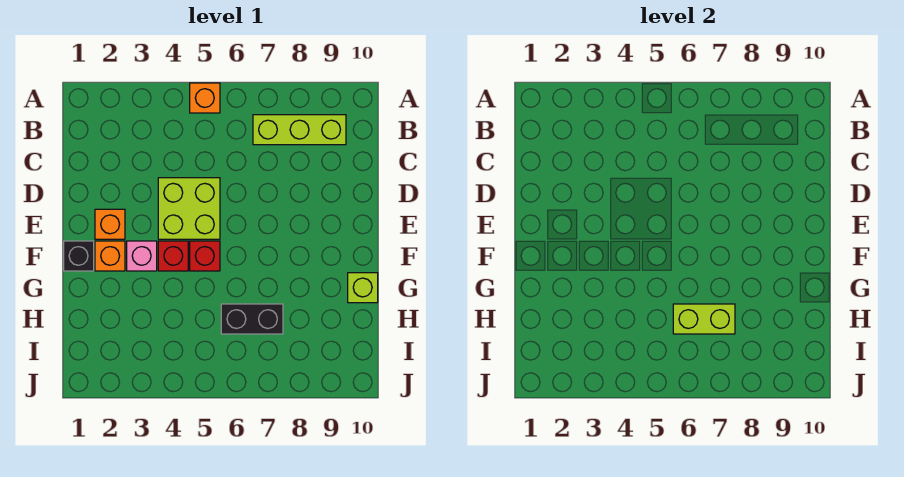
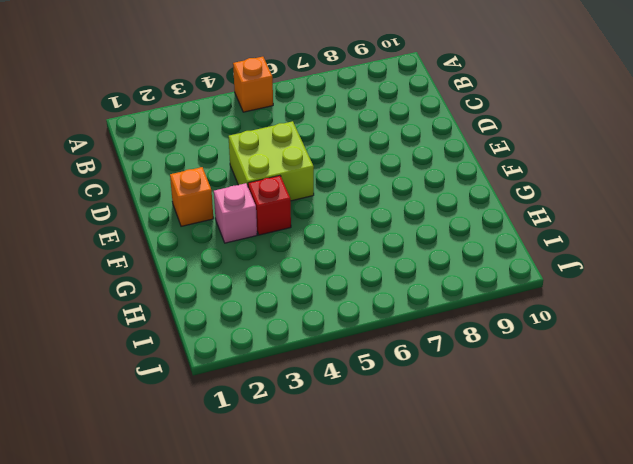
none -> lime brick B7:B9 level 1
none -> black brick F1 level 1
none -> orange brick F2 level 1

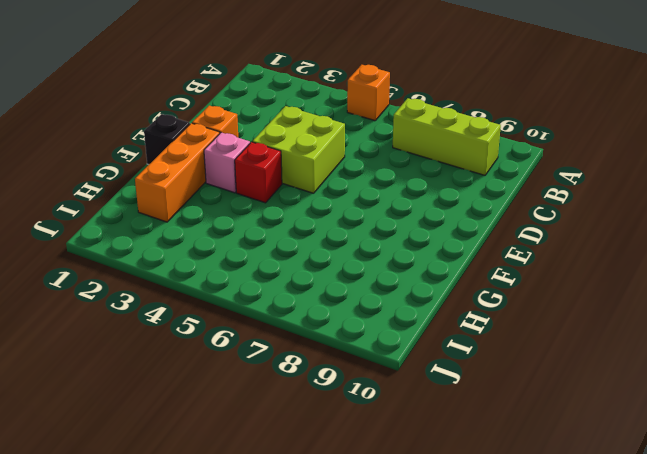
orange brick F2:H2 level 1 -> orange brick F2 level 1
none -> red brick F5 level 1
none -> lime brick G10 level 1
none -> black brick H6:H7 level 1

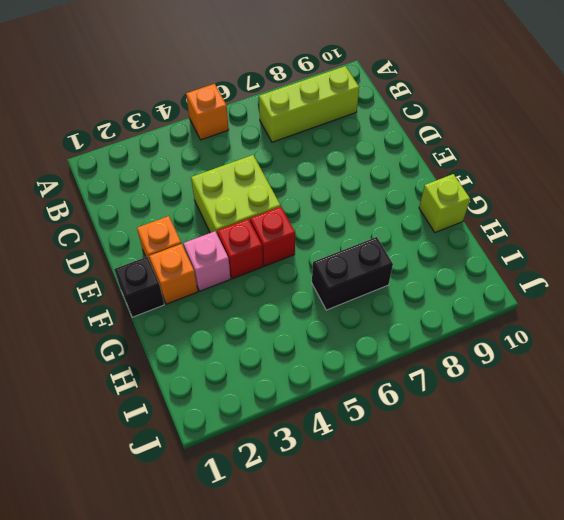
none -> lime brick H6:H7 level 2

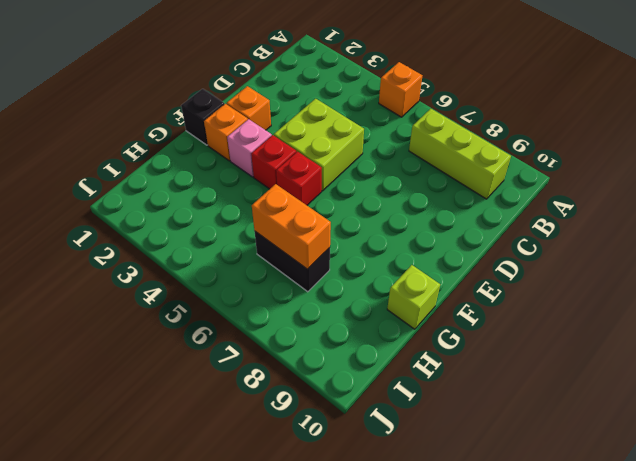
orange brick H6:H7 level 2 -> lime brick H6:H7 level 2

